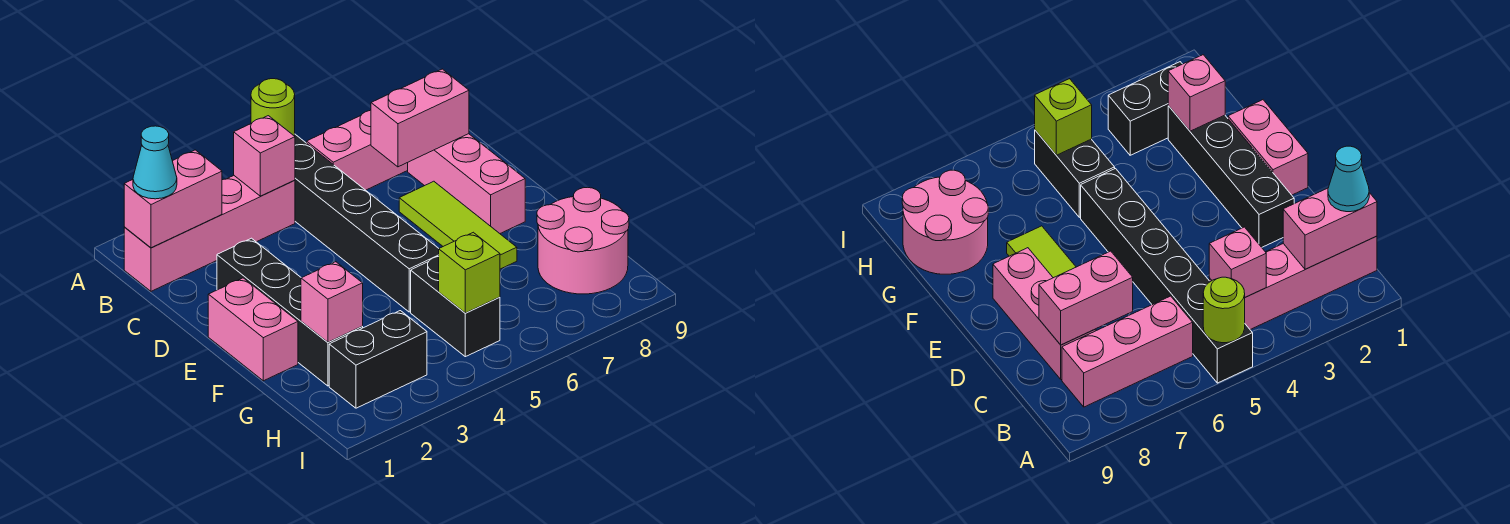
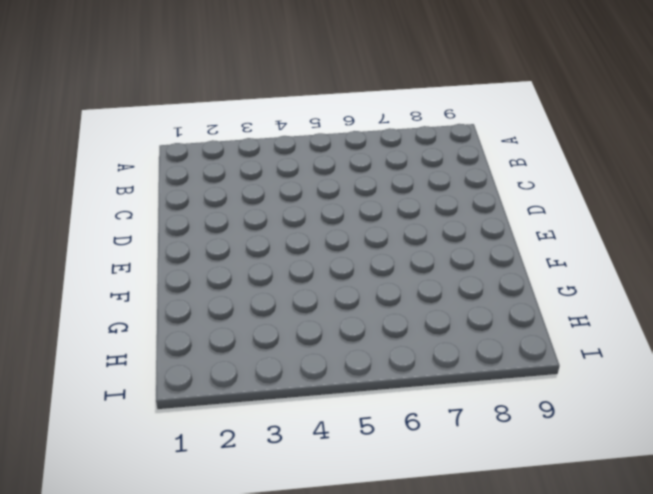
none -> black brick A5:F5 level 1
none -> pink brick B1:B4 level 1
none -> pink brick B6:B8 level 1

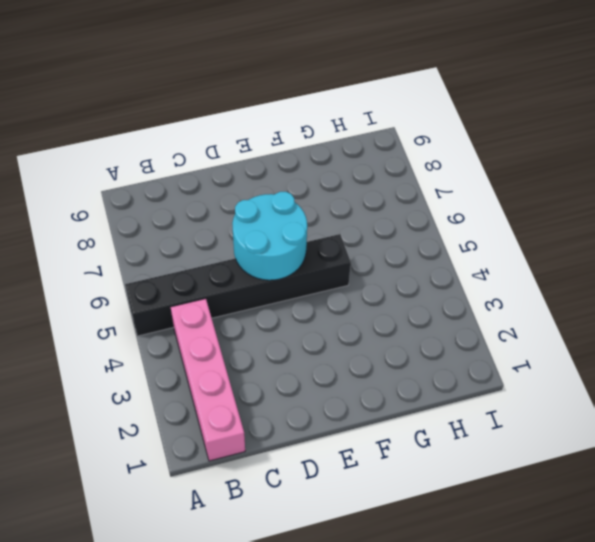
cyan round brick D5:E6 level 2 -> none
none -> pink brick B6:B8 level 1
none -> pink brick C8:E8 level 1
none -> black brick D2:G2 level 1

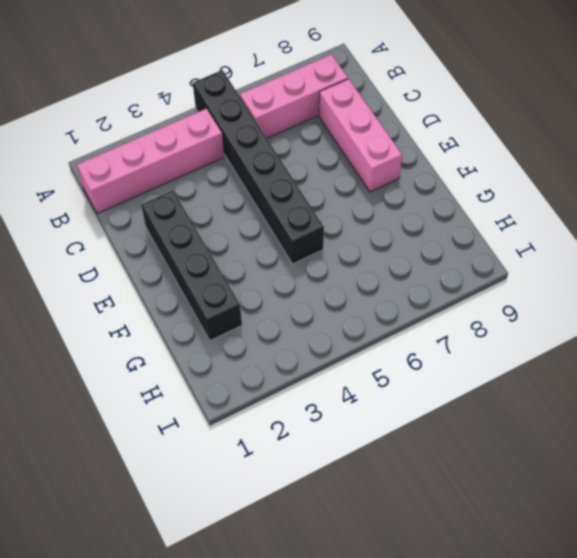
none -> lime tile D7:F7 level 1
none -> pink brick E1:F1 level 1
none -> black brick G5:H5 level 1

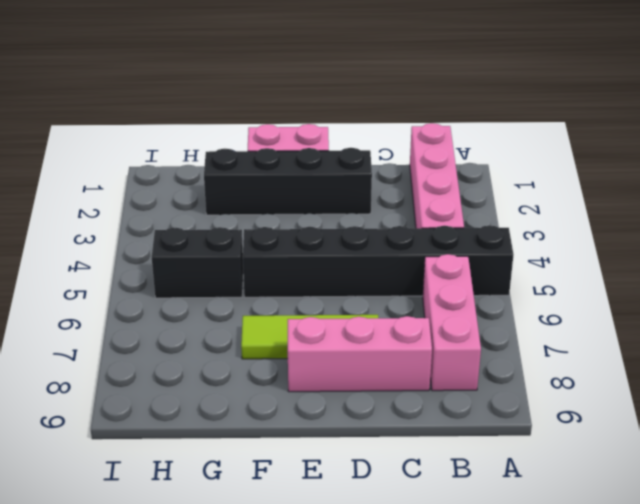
none -> pink round brick G8:H9 level 1
none -> black brick H2:H3 level 1
none -> lime round brick A5 level 2

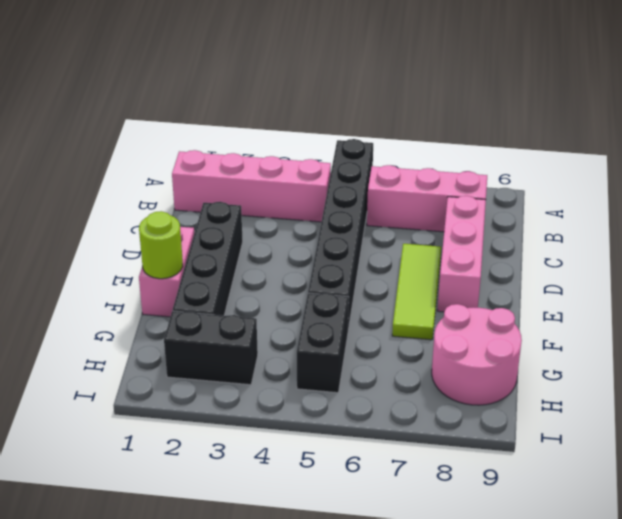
lime round brick F1 level 2 -> lime round brick A5 level 2
none -> pink brick B1:B2 level 2
none -> pink brick B4 level 2
none -> pink brick C7:C8 level 2

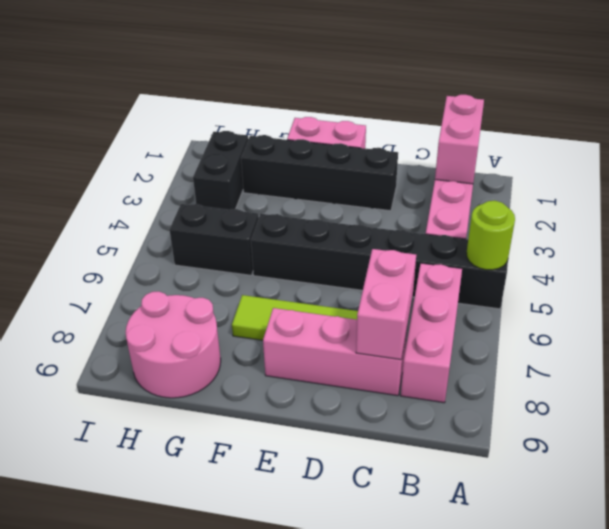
none -> pink brick B4 level 2
none -> pink brick G2 level 2
none -> lime brick H5 level 2

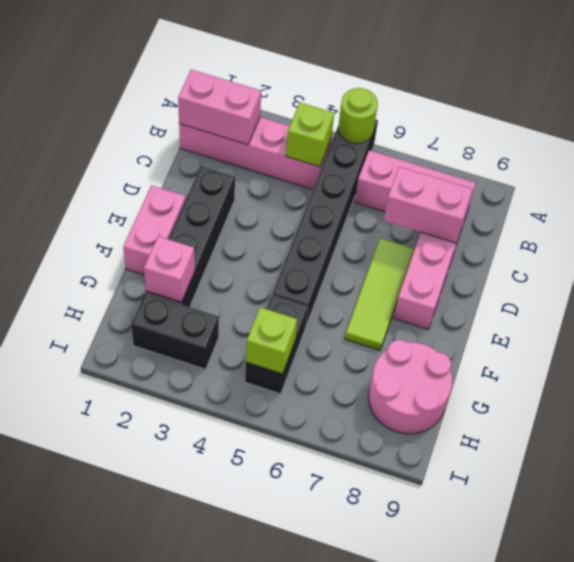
lime brick B4 level 2 -> pink brick B4 level 2
none -> cyan cone B1 level 3

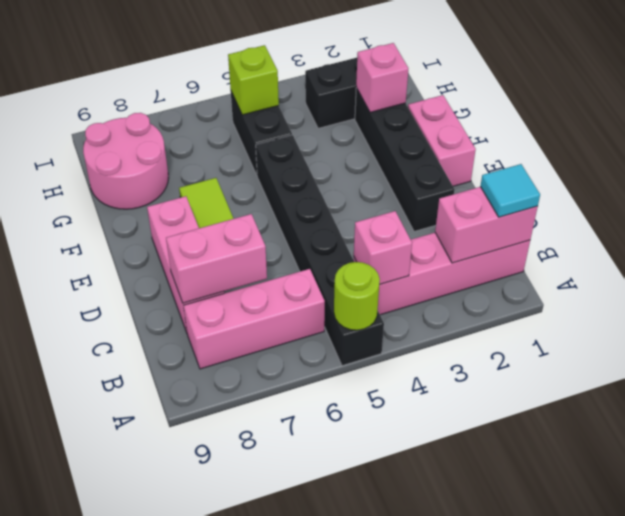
cyan tile B1 level 3 -> cyan cone B1 level 3

